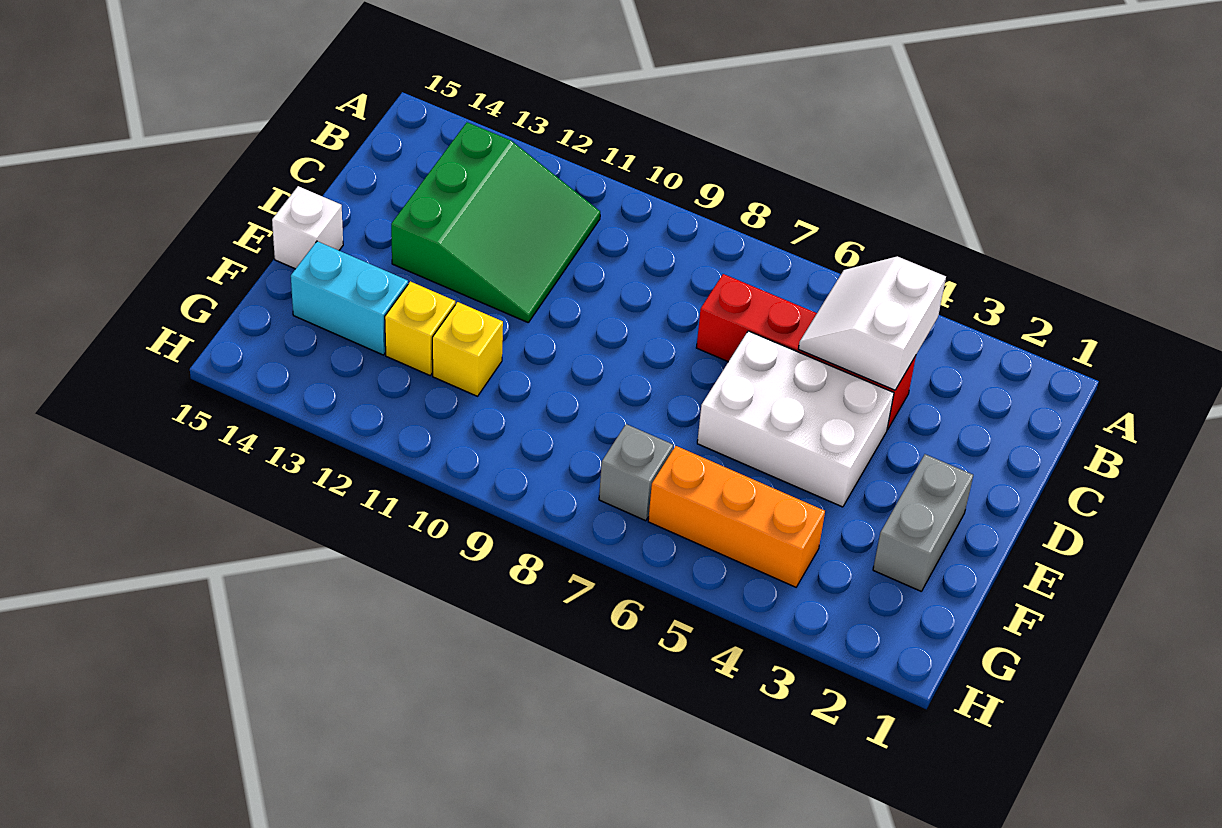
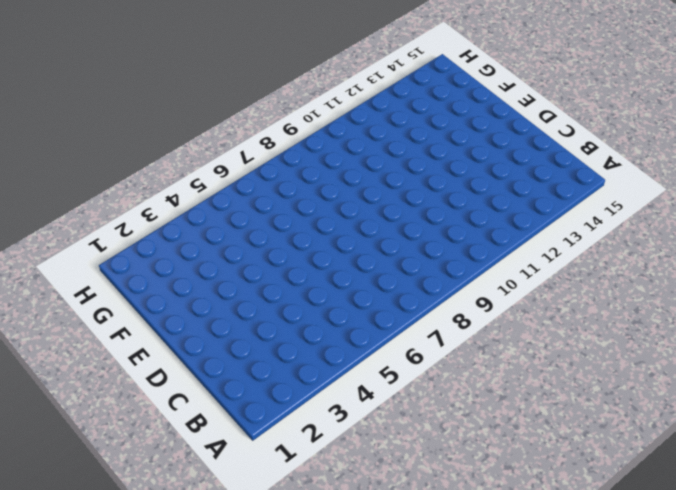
none -> green slope B11:D13 level 1 top 13
none -> red brick C4:C7 level 1

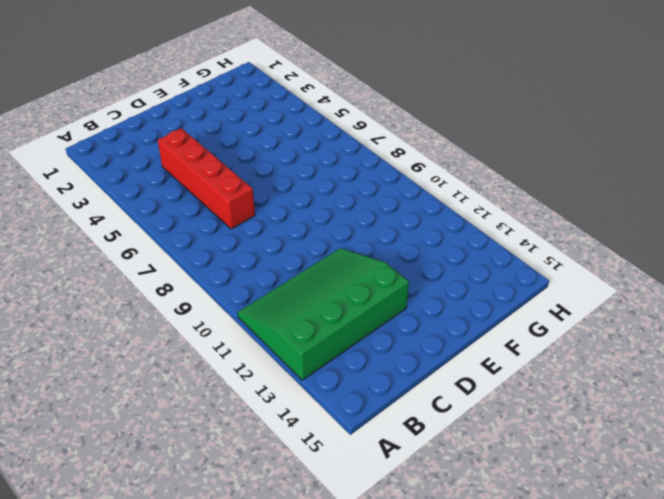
green slope A11:D13 level 1 top 13 -> green slope B11:D13 level 1 top 13
none -> white brick D4:E6 level 1
none -> grey brick E2:F2 level 1

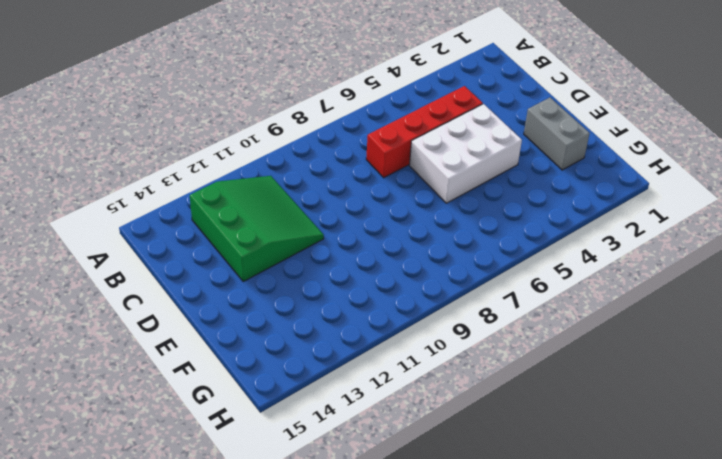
none -> white brick E15 level 1
none -> yellow brick F11 level 1

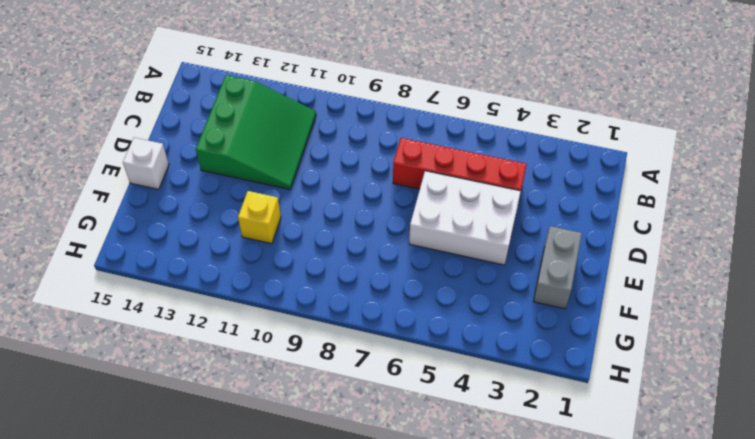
none -> yellow brick F12 level 1
none -> cyan brick F13:F14 level 1

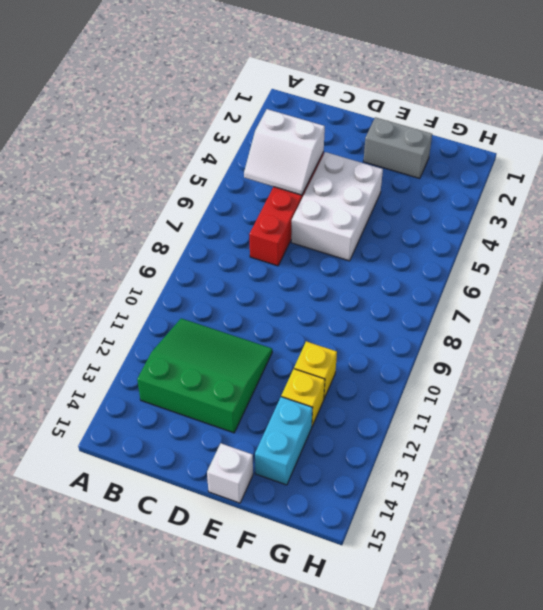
none -> orange brick G4:G6 level 1
none -> grey brick G7 level 1

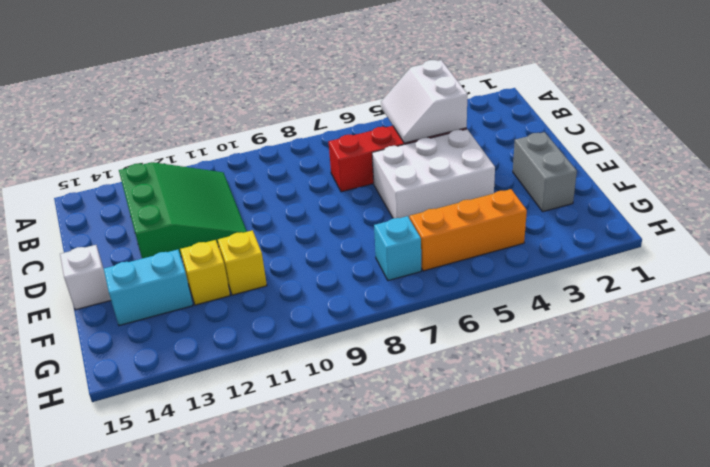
cyan brick G7 level 1 -> grey brick G7 level 1

